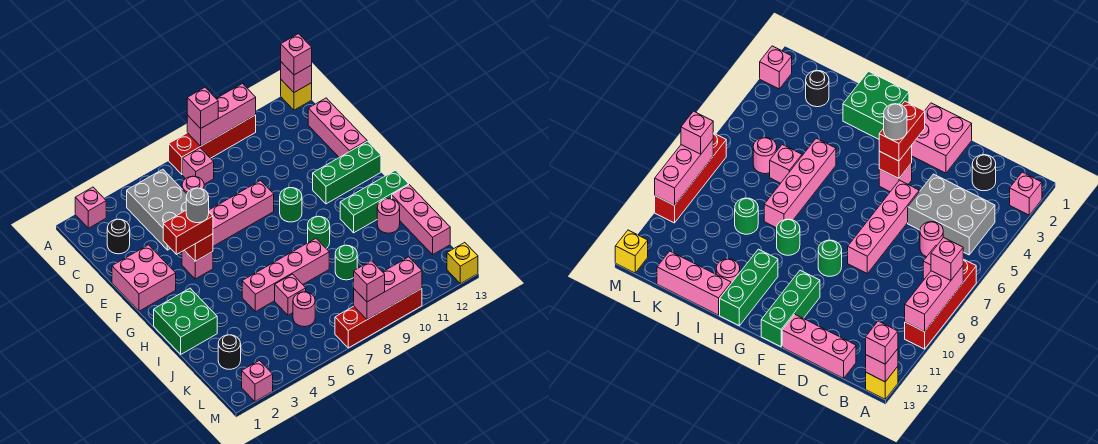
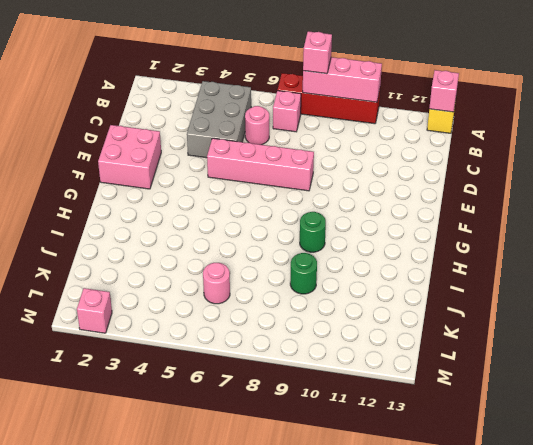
none -> pink brick A2 level 1
none -> black round brick C2 level 1
none -> pink brick C13:E13 level 1
none -> pink brick F4 level 1

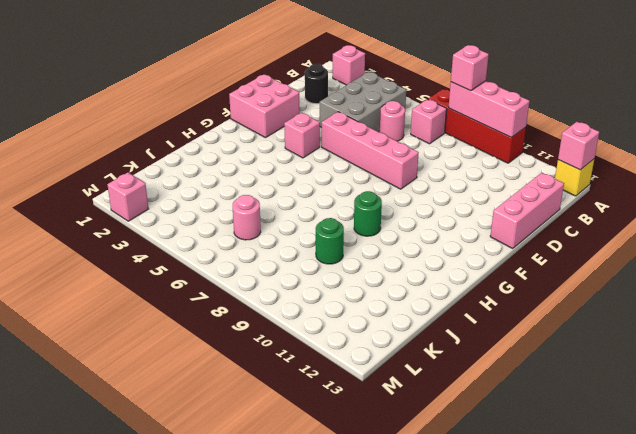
none -> green round brick F9 level 1
none -> green brick F11:F13 level 1
none -> green brick H1:I2 level 1
none -> green brick H11:H13 level 1

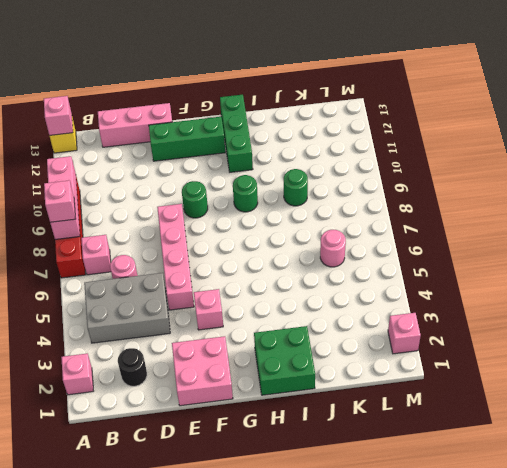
green brick E12:G12 level 1 -> green brick F11:F13 level 1
none -> pink brick I5:I8 level 1
none -> pink round brick I12 level 1
none -> pink brick I13:K13 level 1
none -> pink brick J6 level 1

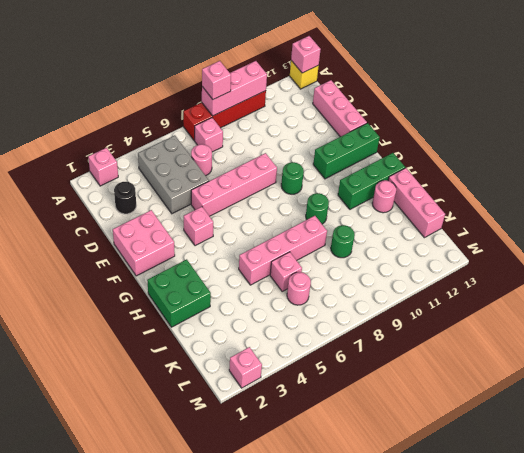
none -> black round brick K2 level 1
none -> red brick M7:M10 level 1
none -> yellow brick M13 level 1
none -> red brick F4 level 2

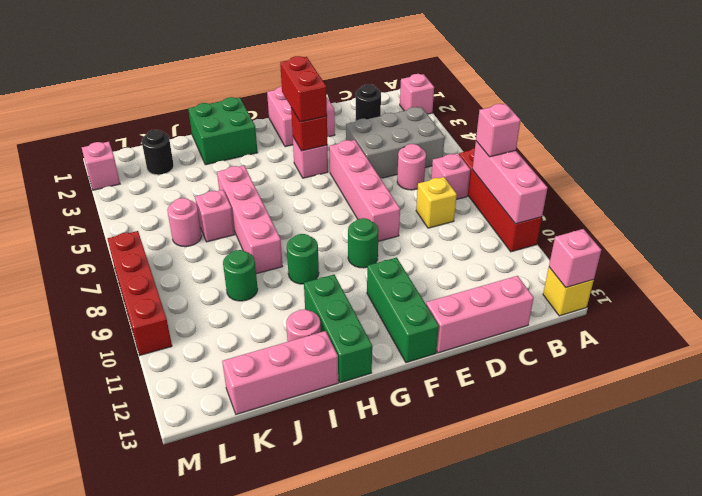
yellow brick C8 level 1 -> yellow brick M13 level 1
none -> pink brick M8:M10 level 2
none -> pink brick A13 level 3
none -> pink brick M8 level 3
none -> grey round brick F4 level 4

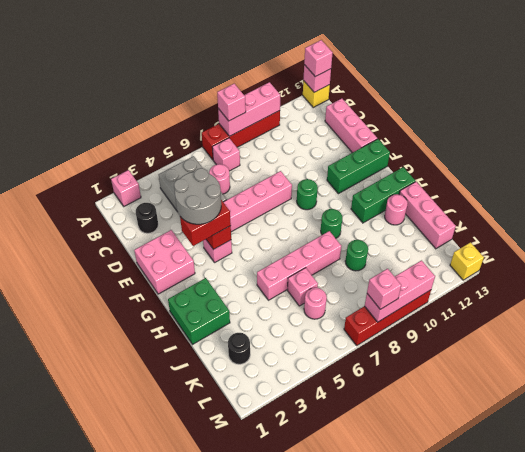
grey round brick E3:F4 level 4 -> grey round brick F4 level 4
none -> pink brick M2 level 1

